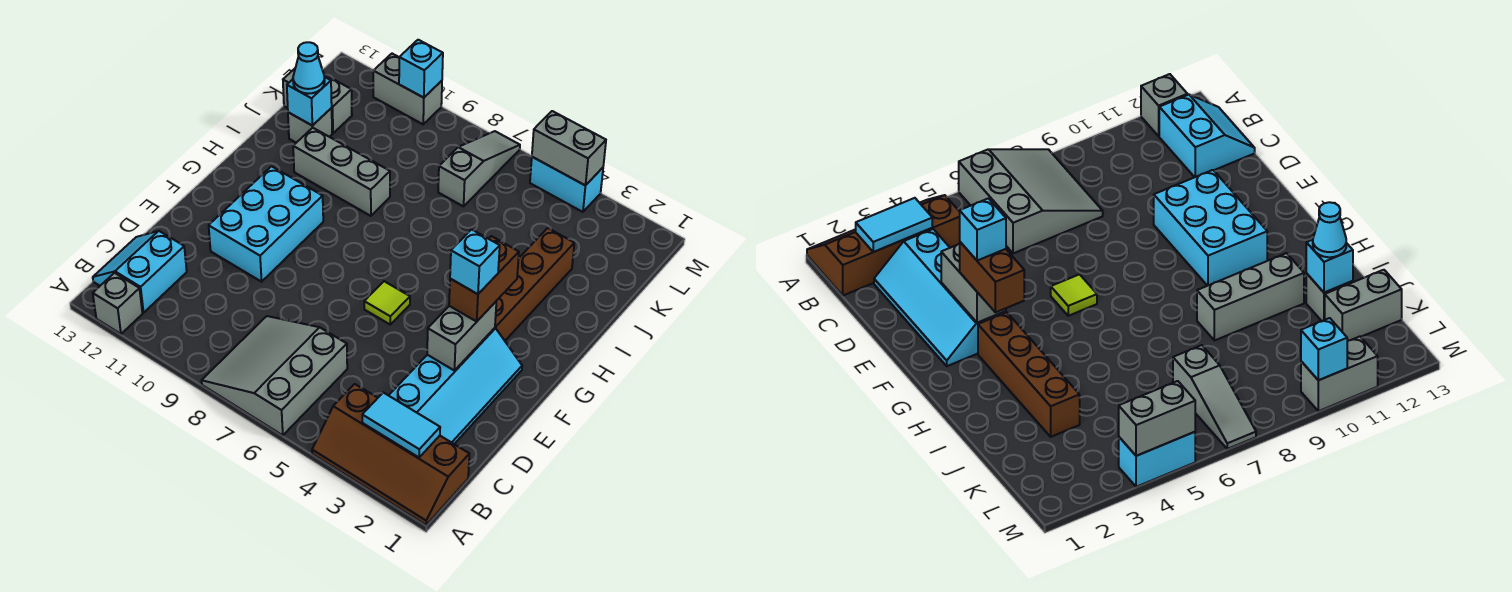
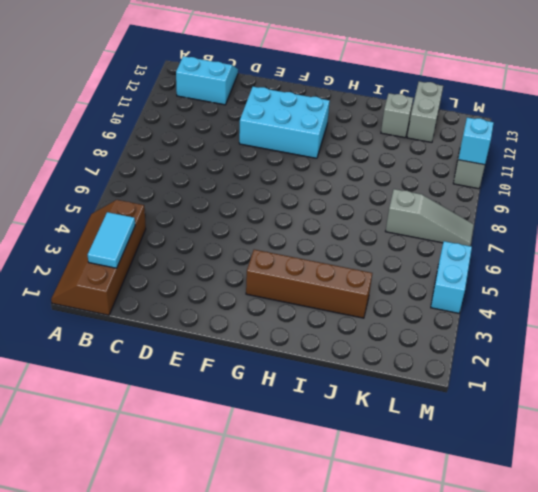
none -> grey slope A6:C8 level 1 top 6
none -> grey brick A12 level 1
none -> cyan slope C2:F3 level 1 top 3

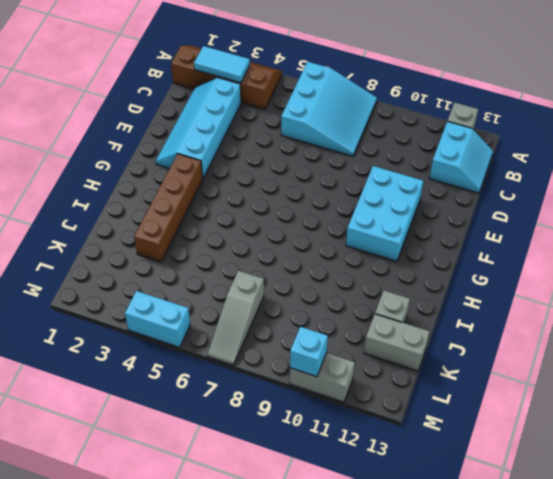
cyan slope A6:C8 level 1 top 6 -> grey slope A6:C8 level 1 top 6
none -> lime tile F6 level 1
none -> grey brick I9:I11 level 1
none -> grey brick E3:F3 level 2

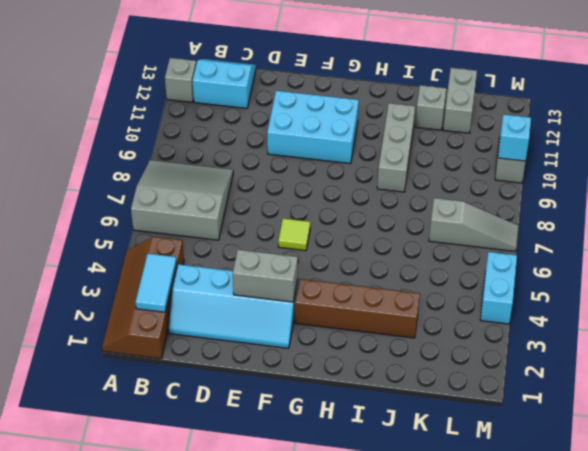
none -> cyan brick J12 level 2
none -> grey brick M4:M5 level 2
none -> brown brick F3:G3 level 3

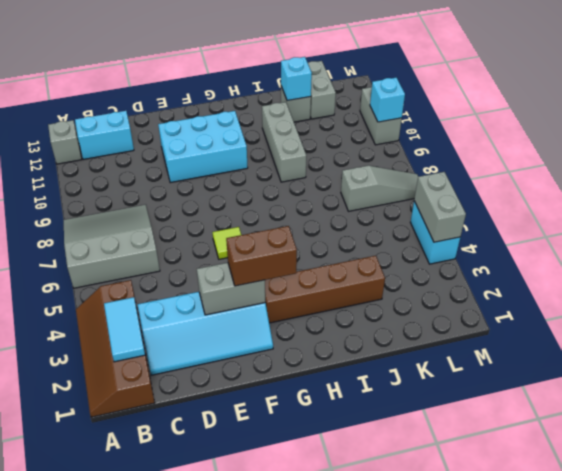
none -> cyan cone J12 level 3
none -> cyan brick F3 level 4

